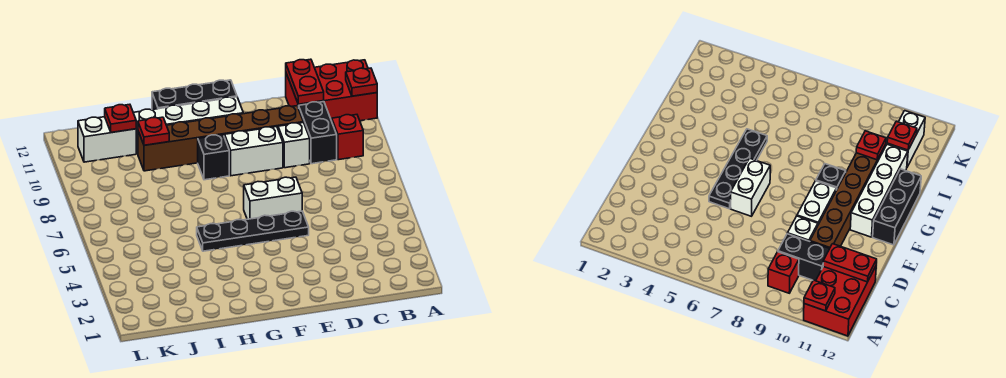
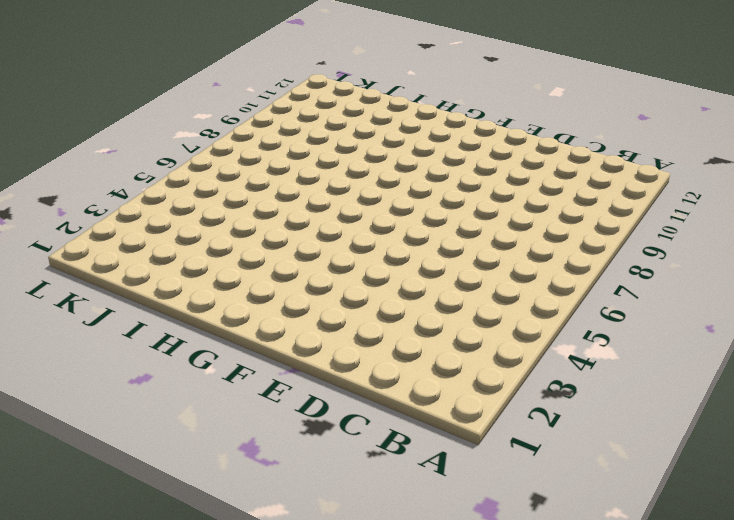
none -> red brick A11:C12 level 1
none -> red brick B9 level 1
none -> black brick C9:C10 level 1

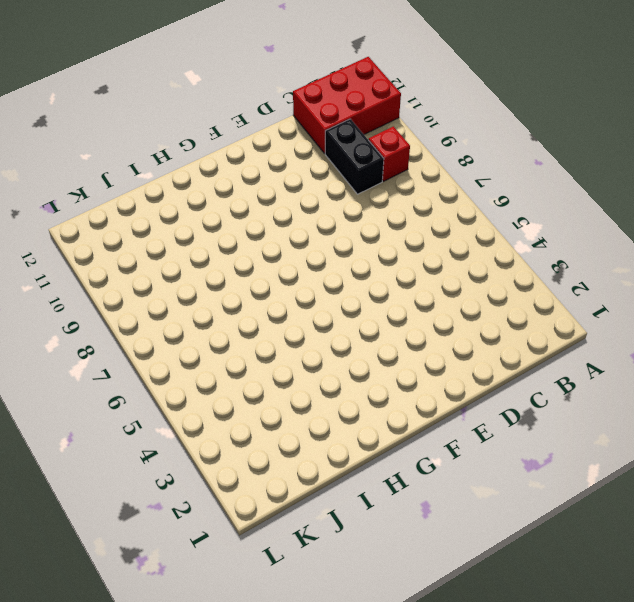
none -> white brick D9 level 1
none -> brown brick D10:I10 level 1
none -> black plate E5:H5 level 1

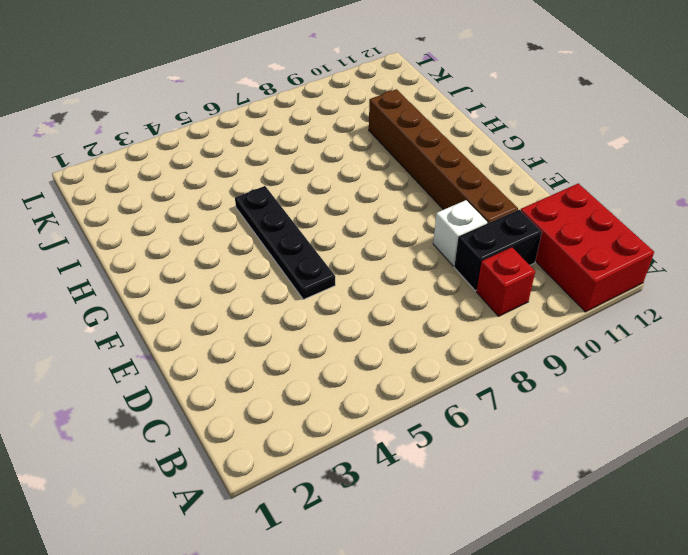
none -> white brick E6:F6 level 1
none -> white brick E9:F9 level 1
none -> white brick F11:I11 level 1

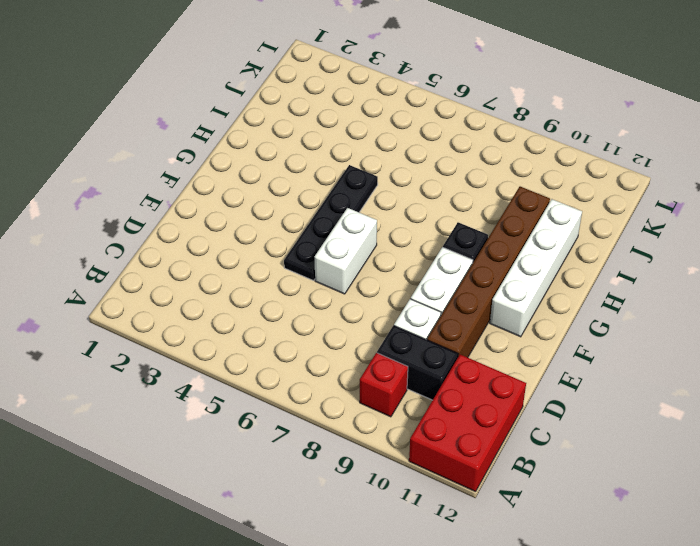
none -> black brick F12:H12 level 1
none -> white brick J11:K11 level 1
none -> red plate A11 level 2

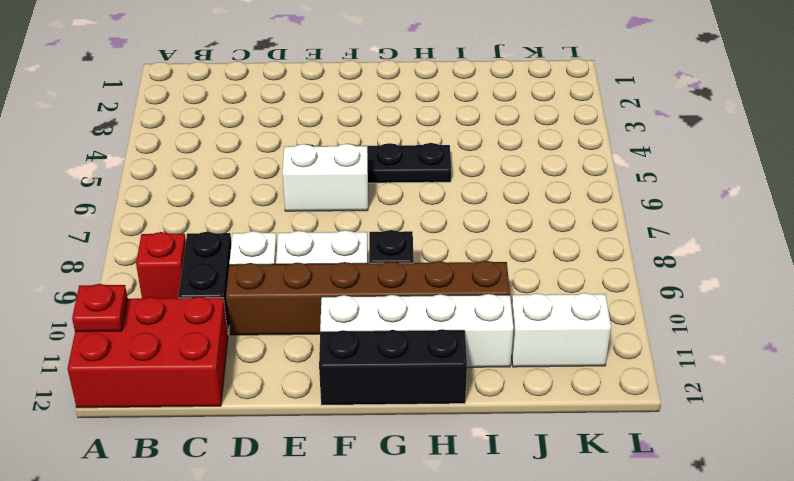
none -> red plate C11:C12 level 2
none -> red plate I10 level 2
none -> red plate J11 level 2

